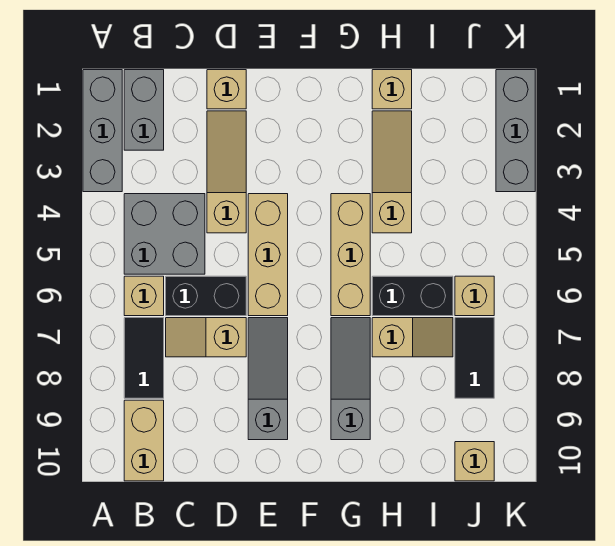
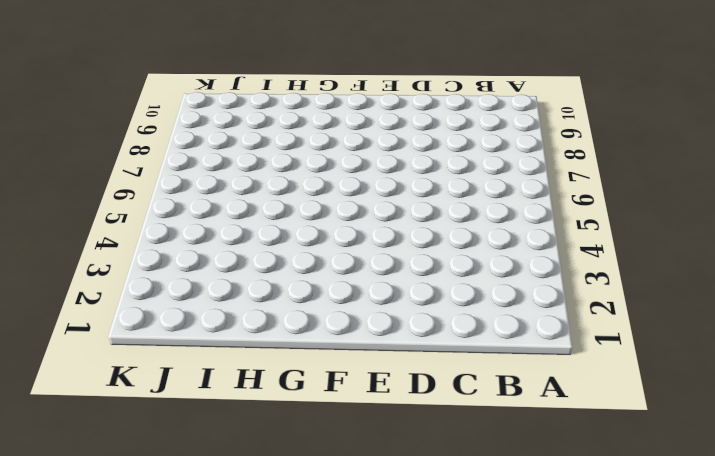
none -> grey brick A1:A3 level 1
none -> grey brick B1:B2 level 1
none -> grey brick B4:C5 level 1

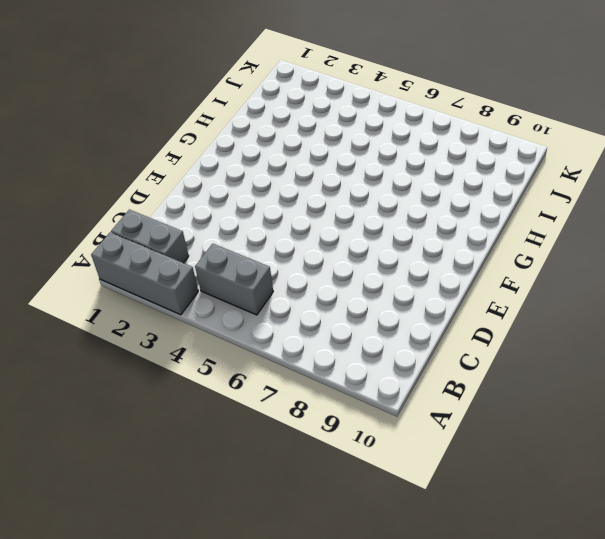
grey brick B4:B5 level 1 -> grey brick B4:C5 level 1
none -> tan brick B6 level 1
none -> black tile B7:B8 level 1
none -> tan brick B9:B10 level 1

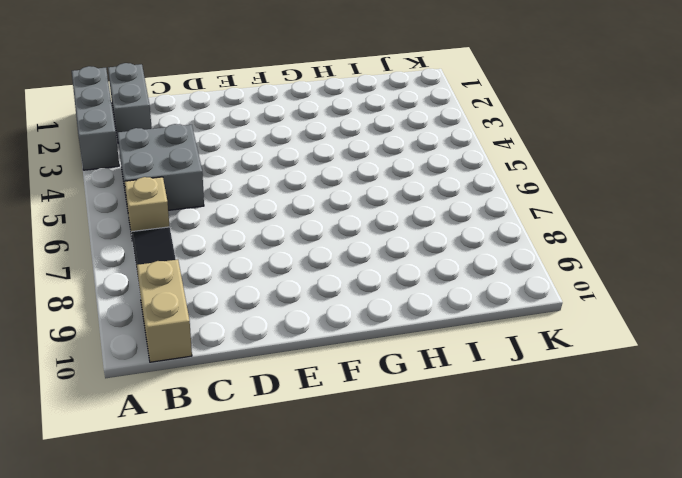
none -> black brick C6:D6 level 1
none -> tan slope C7:D7 level 1 top D
none -> tan brick D1 level 1

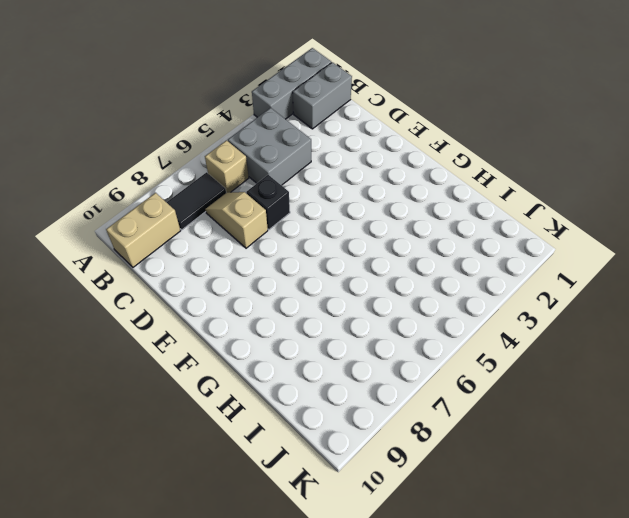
black brick D6 level 1 -> black brick C6:D6 level 1
none -> tan brick D1 level 1
none -> tan slope D2:D4 level 1 top 4
none -> tan brick E4:E6 level 1

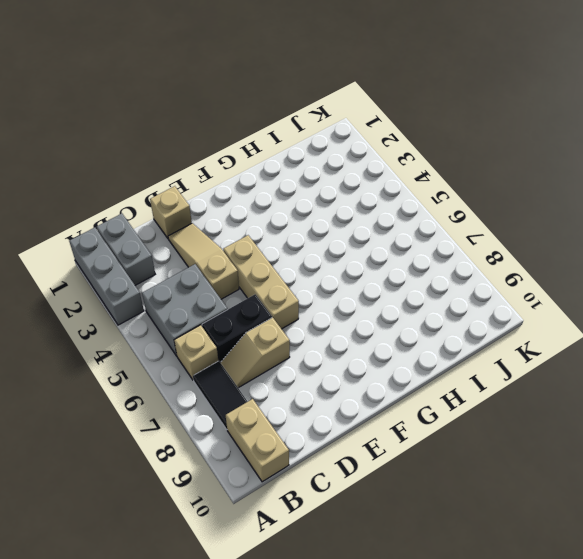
none -> grey slope E7:E9 level 1 top 9
none -> tan brick G4:G6 level 1
none -> grey slope G7:G9 level 1 top 9

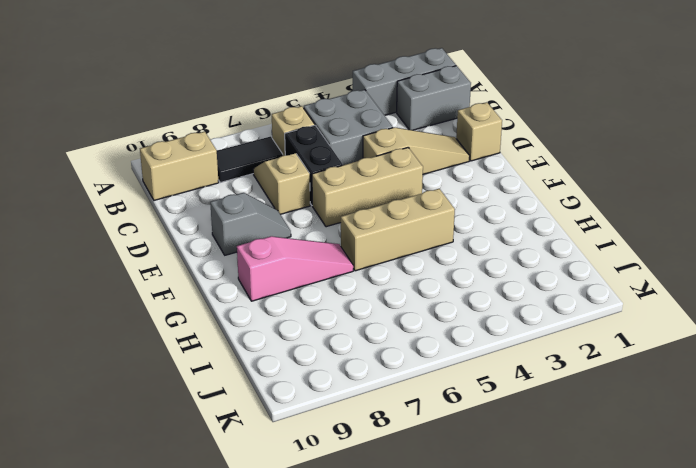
grey slope E8:E9 level 1 top 9 -> grey slope E7:E9 level 1 top 9
pink slope G7:G9 level 1 top 9 -> grey slope G7:G9 level 1 top 9
none -> tan brick H1 level 1
none -> tan slope H2:H4 level 1 top 4
none -> black brick H6:I6 level 1

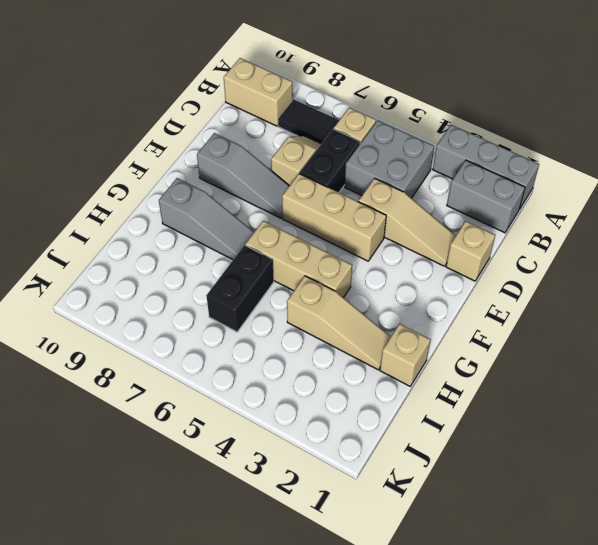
none -> tan slope H7:I7 level 1 top H
none -> tan brick J6 level 1
none -> black tile J7:J8 level 1

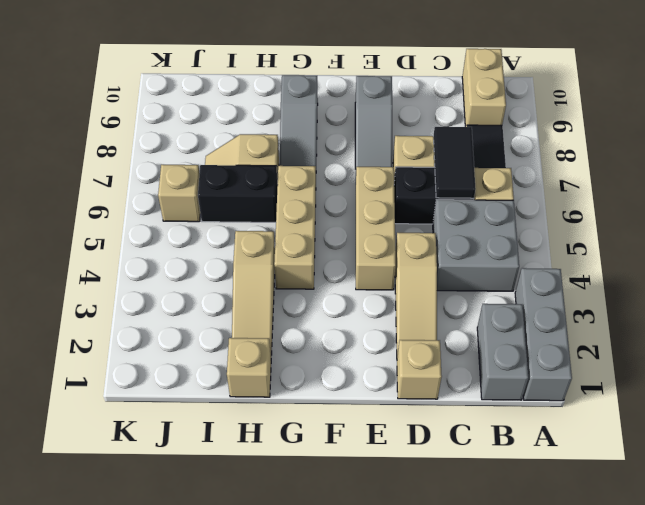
black tile C6:C7 level 2 -> black tile J7:J8 level 1
none -> tan brick J10 level 1
none -> grey brick K1:K3 level 1

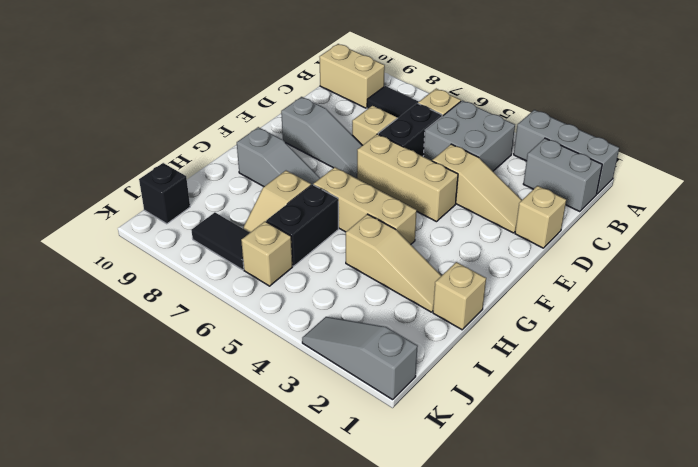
black brick J10 level 1 -> tan brick J10 level 1
grey slope K1:K3 level 1 top 1 -> grey brick K1:K3 level 1

